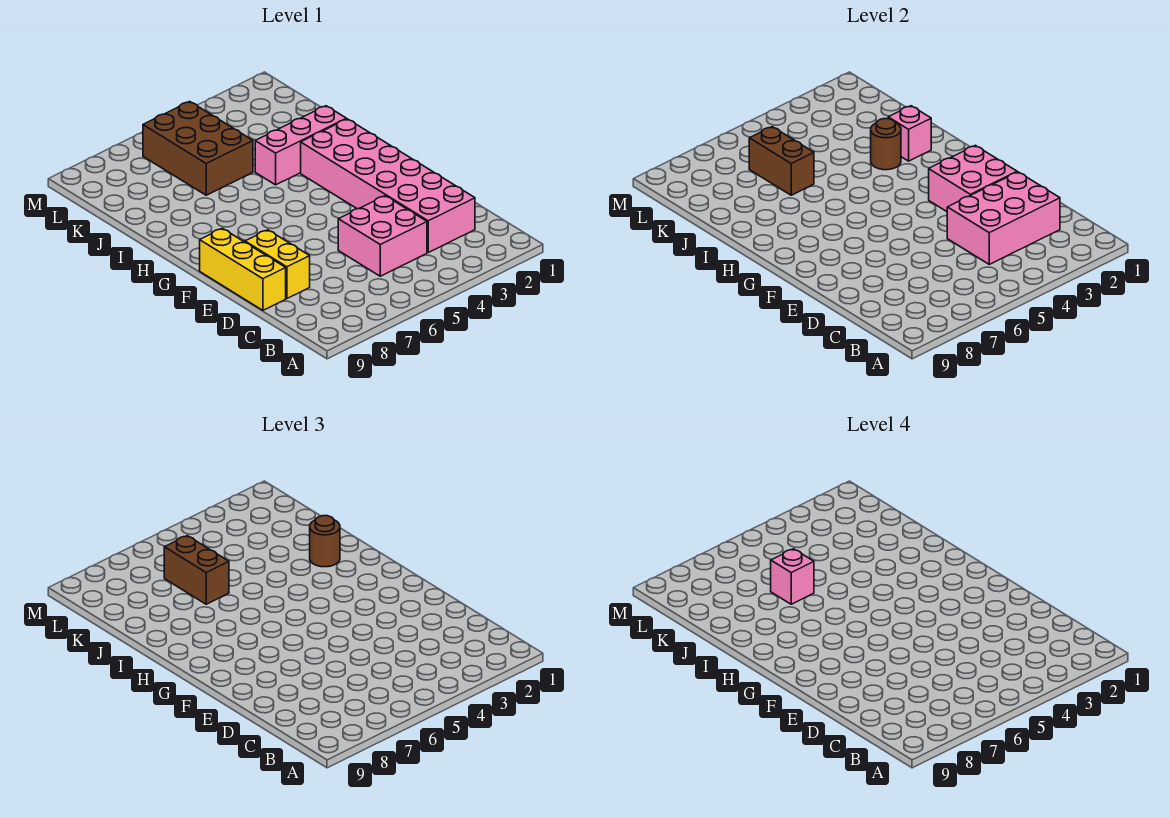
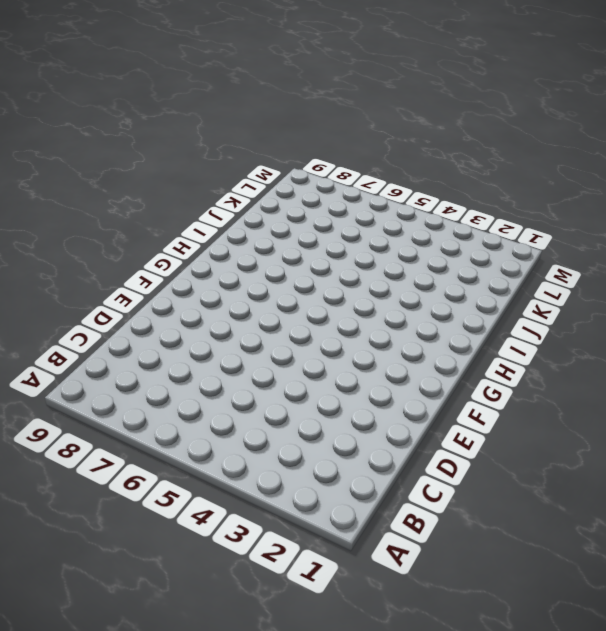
none -> pink brick C2:H3 level 1
none -> pink brick C4:D5 level 1
none -> yellow brick D8:E8 level 1

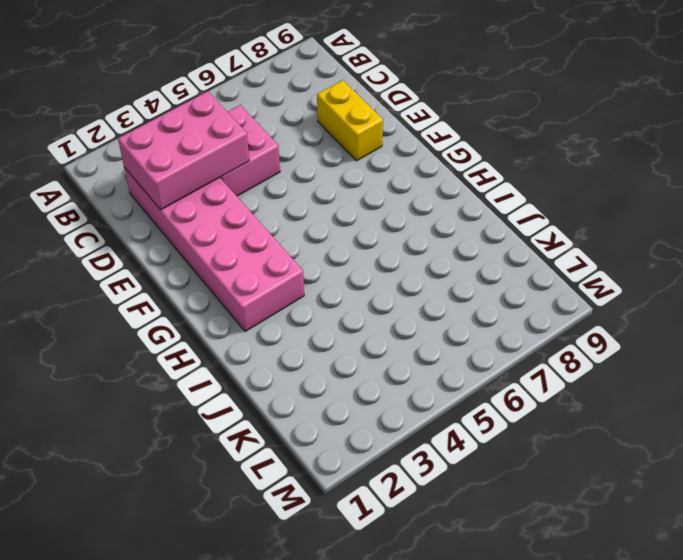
none -> yellow brick D9:F9 level 1
none -> pink brick I2:I4 level 1
none -> brown brick J5:L6 level 1

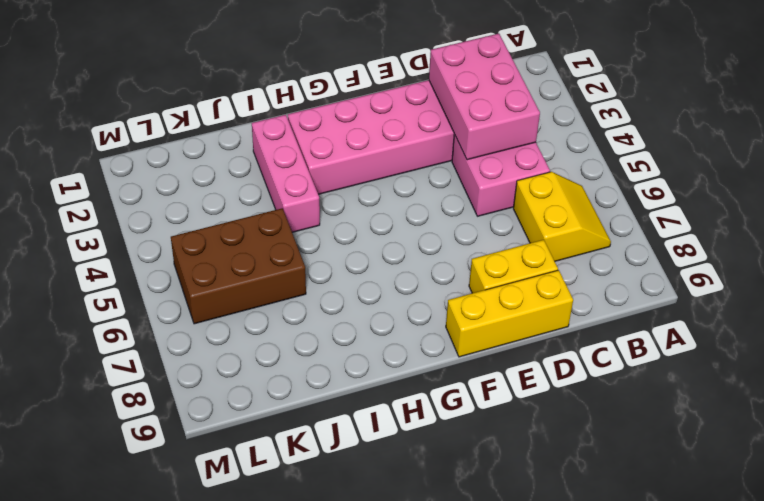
yellow slope B6:C7 level 1 top C -> none
none -> pink brick E2:F3 level 2
none -> pink brick I2 level 2
none -> brown round brick I3 level 2

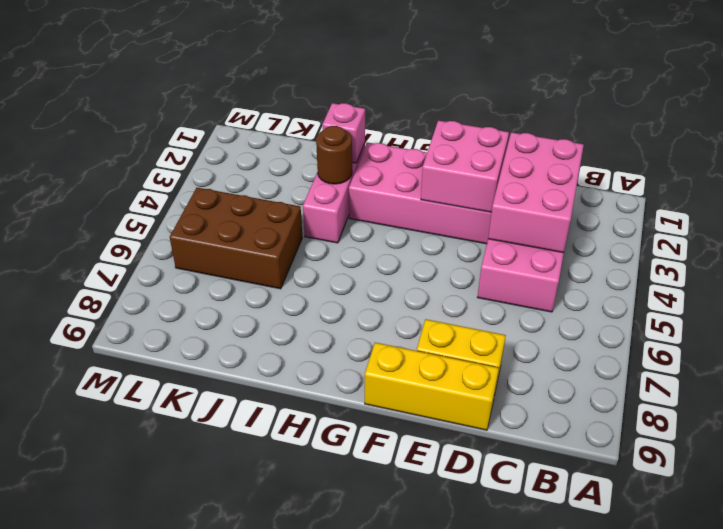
none -> brown brick J6:K6 level 2
none -> brown round brick I2 level 3
none -> brown brick J6:K6 level 3

